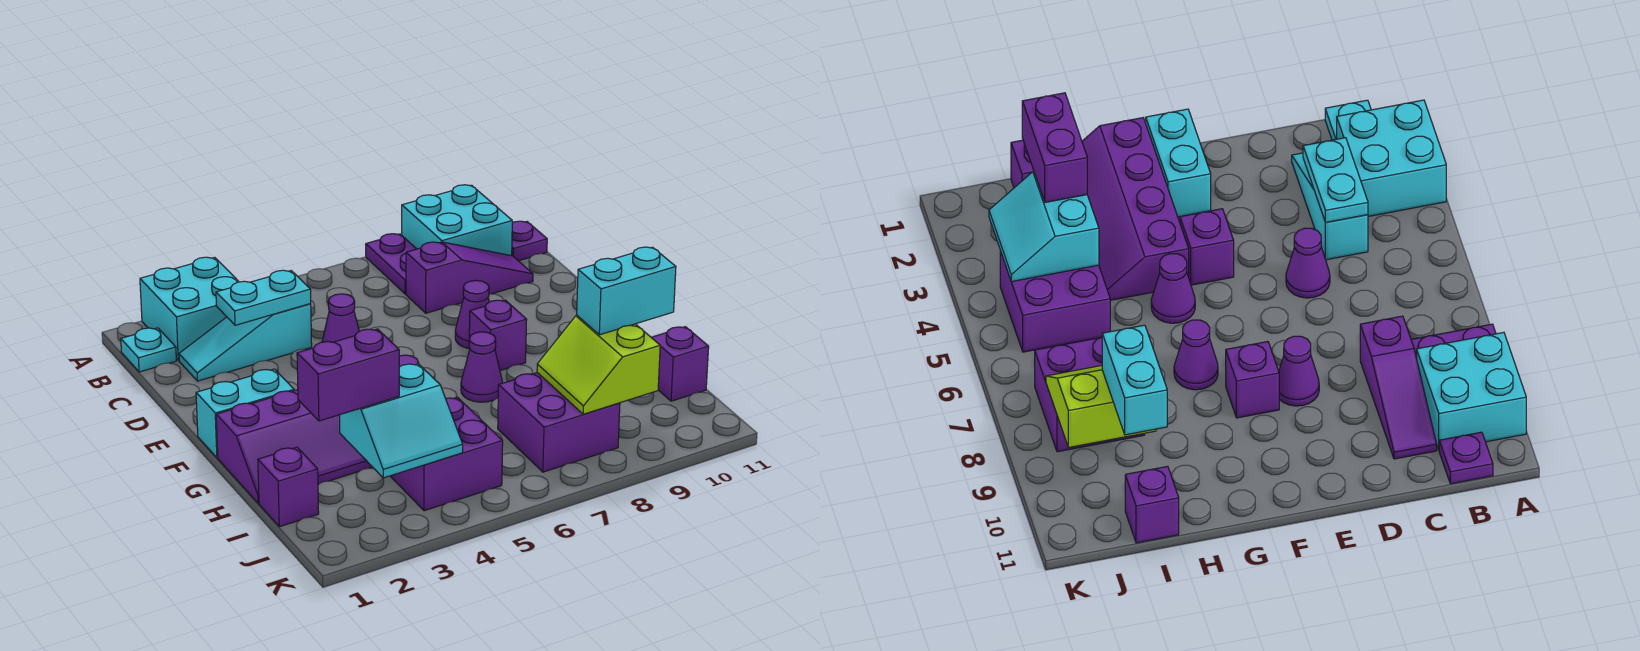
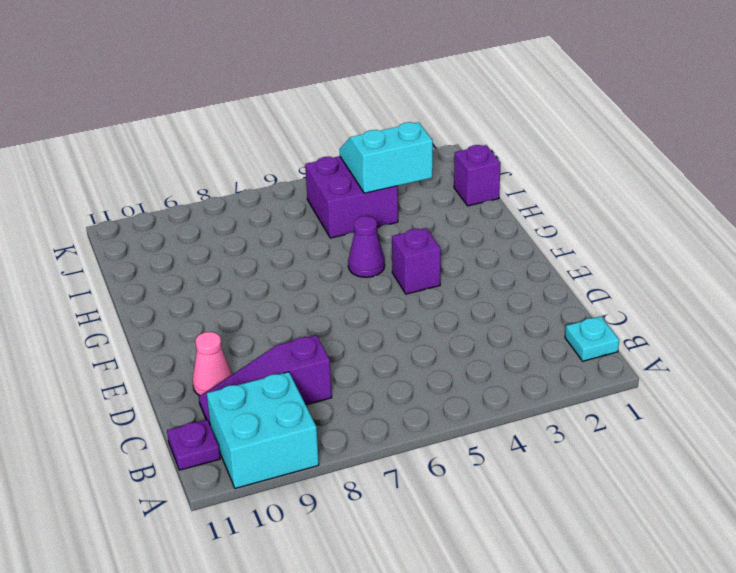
pink cone D10 level 1 -> none
none -> cyan brick A2:B3 level 1
none -> purple plate A8:B8 level 1
none -> cyan slope C2:C4 level 1 top 4

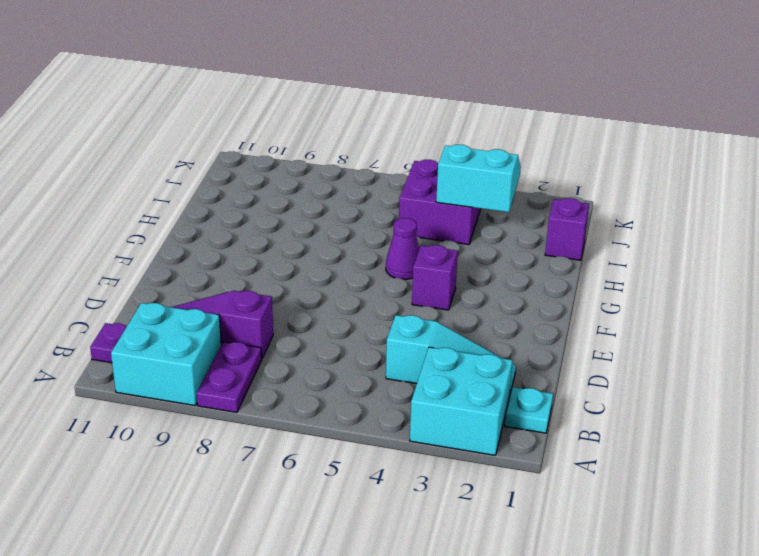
none -> purple cone D5 level 1
none -> purple cone E8 level 1
none -> cyan brick F1:F2 level 1

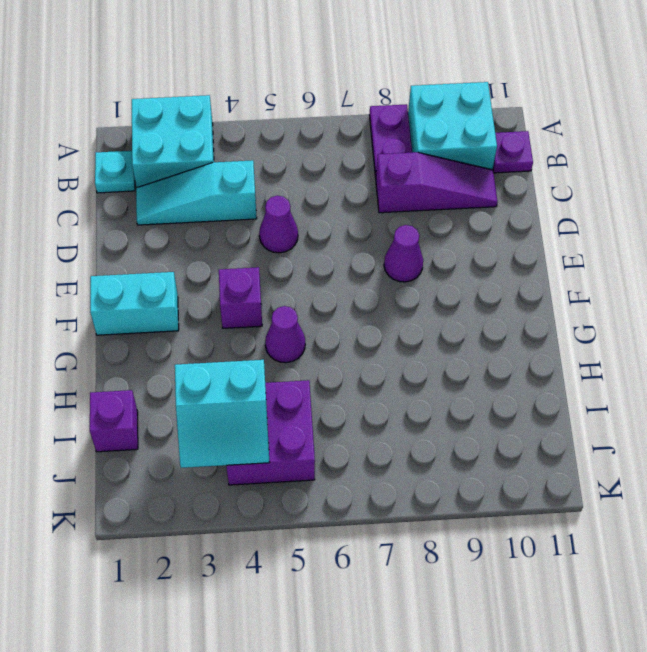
none -> purple brick F8 level 1
none -> purple slope G1:H4 level 1 top G
none -> purple cone G7 level 1

